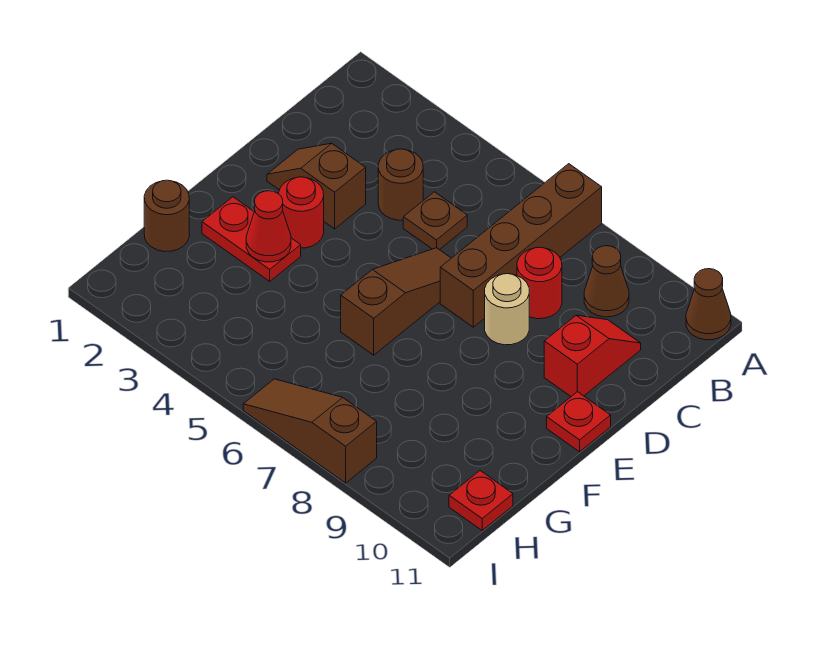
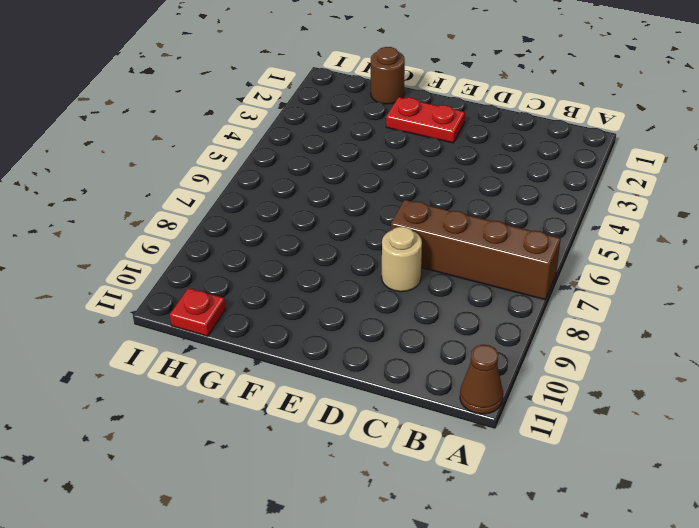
red plate E2:F2 level 1 -> red plate F2:F3 level 1
none -> brown cone B9 level 1
none -> brown round brick C4 level 1
none -> brown plate C5 level 1

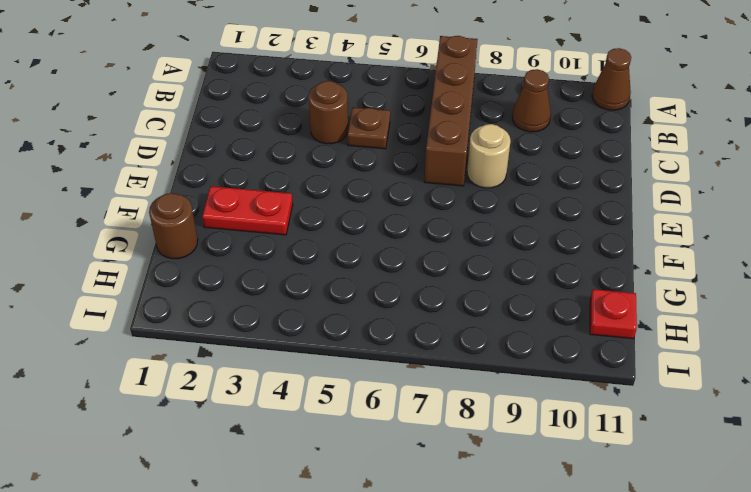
none -> red round brick C8 level 1
none -> red slope C10:D10 level 1 top D
none -> brown slope D2:D3 level 1 top 3

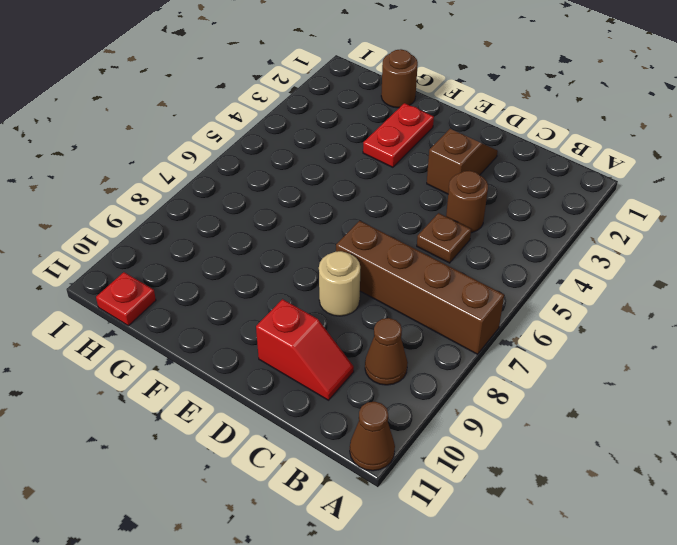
none -> red round brick C8 level 1
none -> brown slope D6:F6 level 1 top F
none -> red round brick E3 level 1

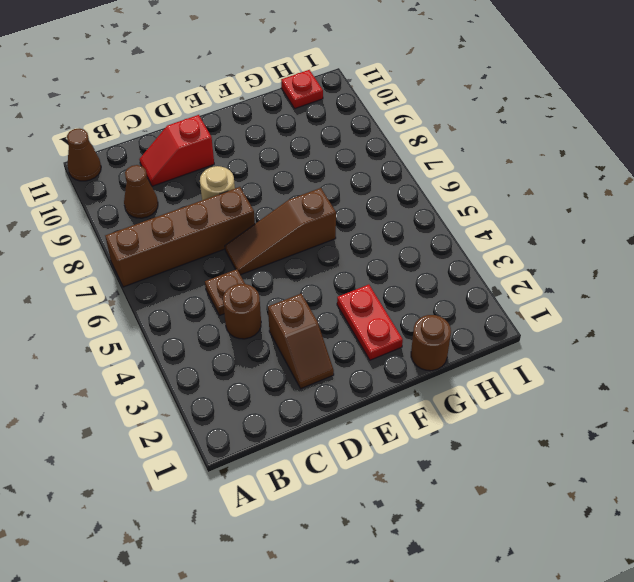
none -> red round brick C8 level 1
none -> red round brick E3 level 1
none -> red plate E11 level 1

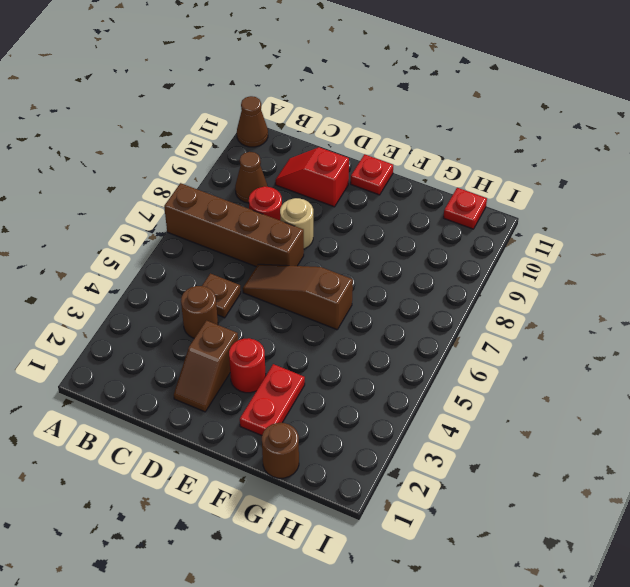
none -> brown slope I6:I8 level 1 top 8
none -> red cone F3 level 2

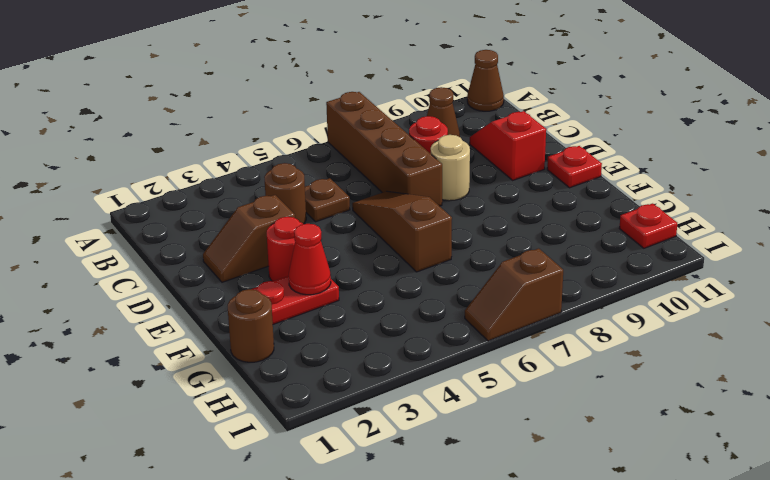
brown slope I6:I7 level 1 top 7 -> brown slope I6:I8 level 1 top 8

